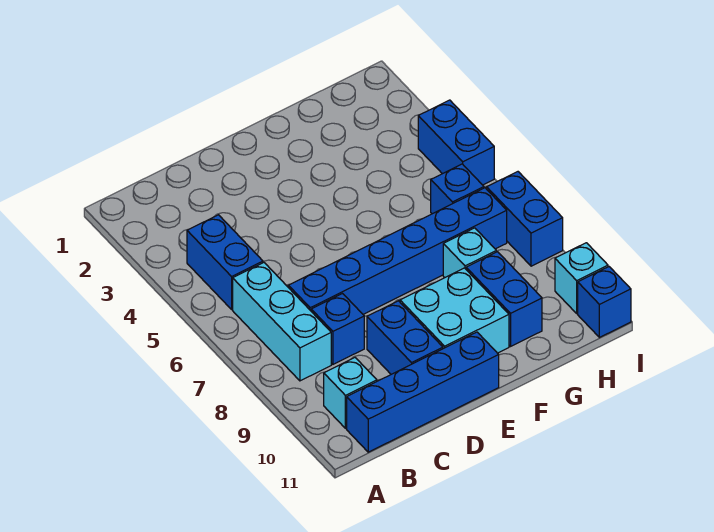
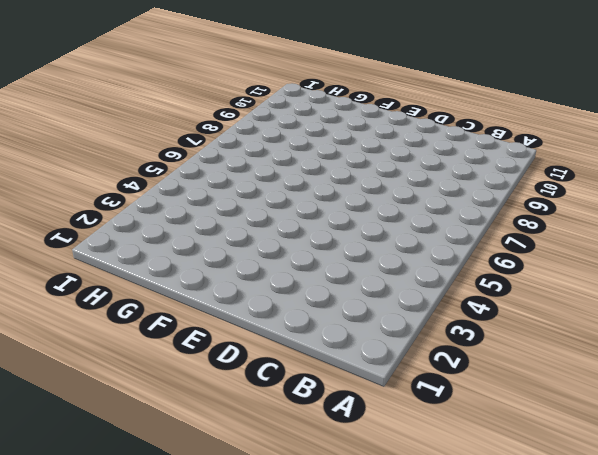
none -> blue brick B4:B5 level 1
none -> cyan brick B6:B8 level 1
none -> cyan brick B10 level 1

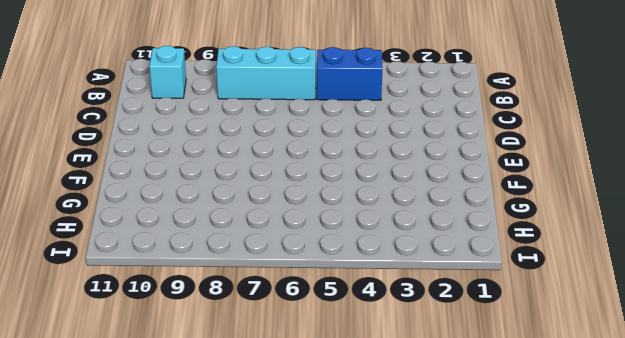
none -> blue brick B11:E11 level 1
none -> blue brick C7:H7 level 1
none -> blue brick C8 level 1

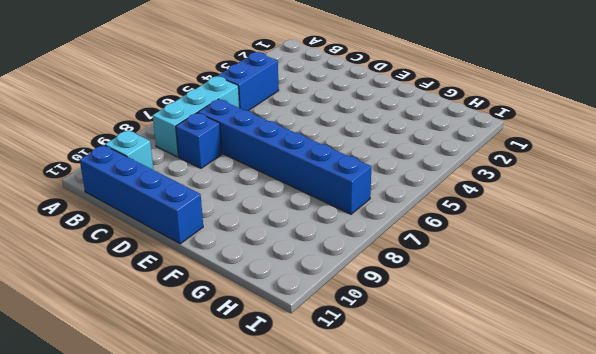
none -> blue brick D9:D10 level 1
none -> cyan brick E9:F10 level 1
none -> cyan brick G8 level 1

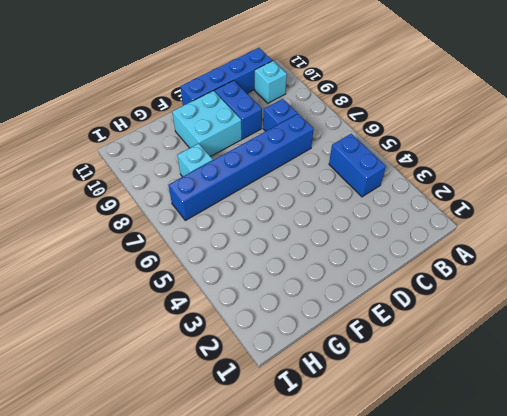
none -> cyan brick B6:B8 level 1
none -> blue brick G9:G10 level 1
none -> blue brick H6 level 1

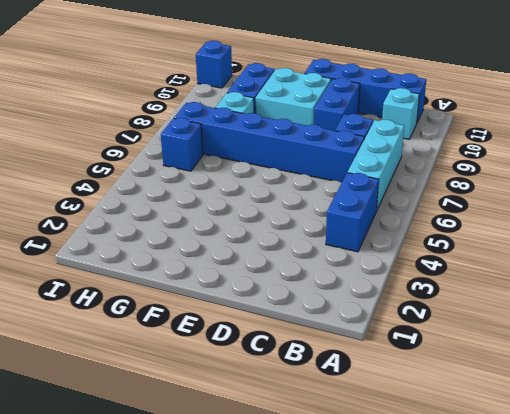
none -> blue brick I4:I5 level 1
none -> blue brick I7:I8 level 1
none -> cyan brick I10 level 1

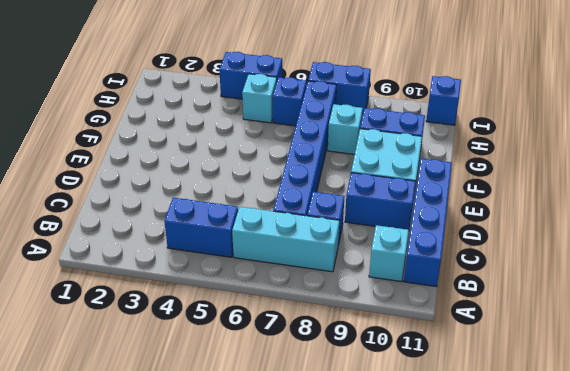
cyan brick H5 level 1 -> cyan brick I10 level 1

